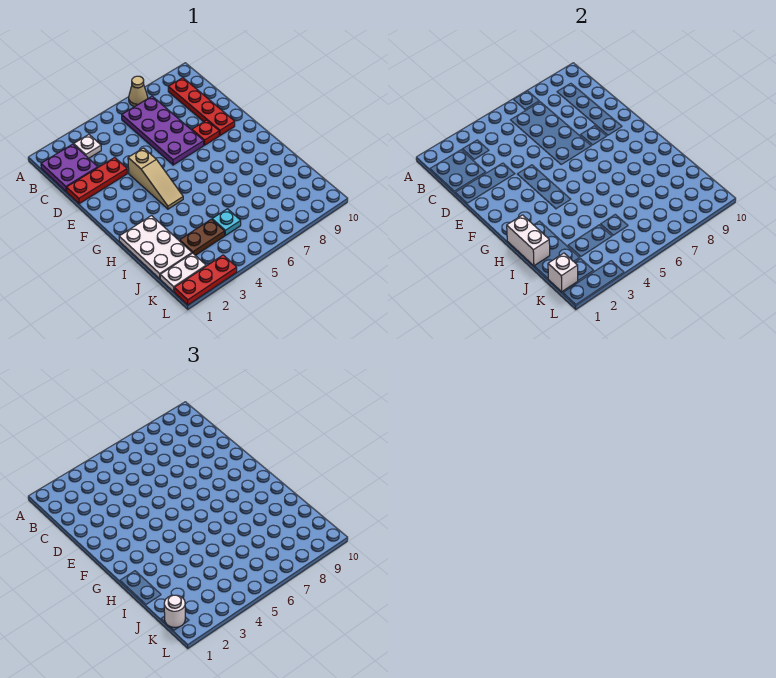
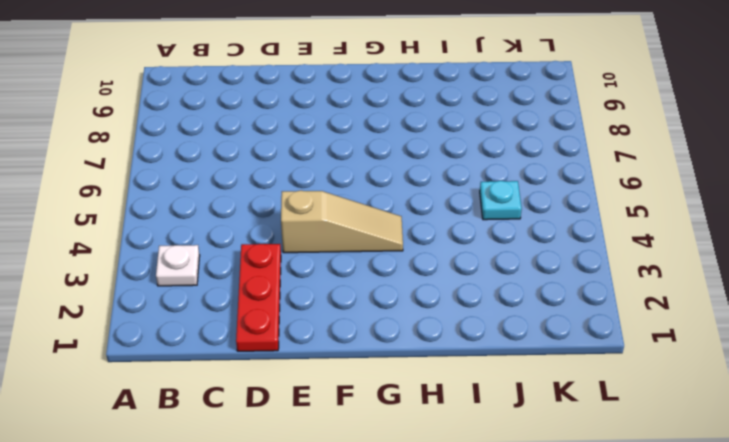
none -> tan cone A7 level 1
none -> purple plate B1:C2 level 1
none -> purple plate B6:E7 level 1

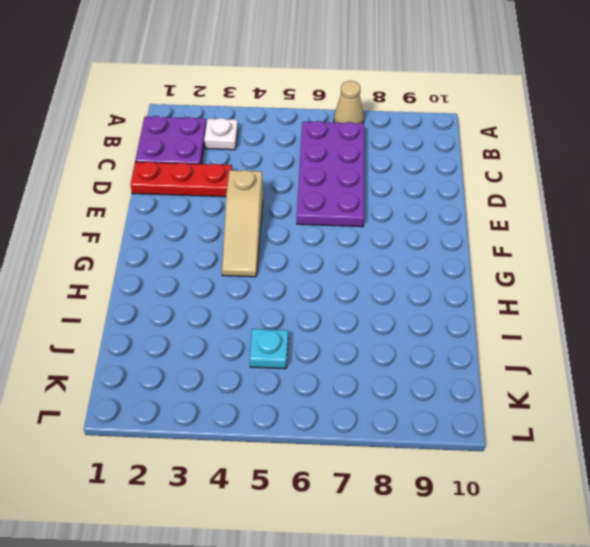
none -> red plate B9:E9 level 1
none -> red plate E8 level 1
none -> white plate H1:J2 level 1

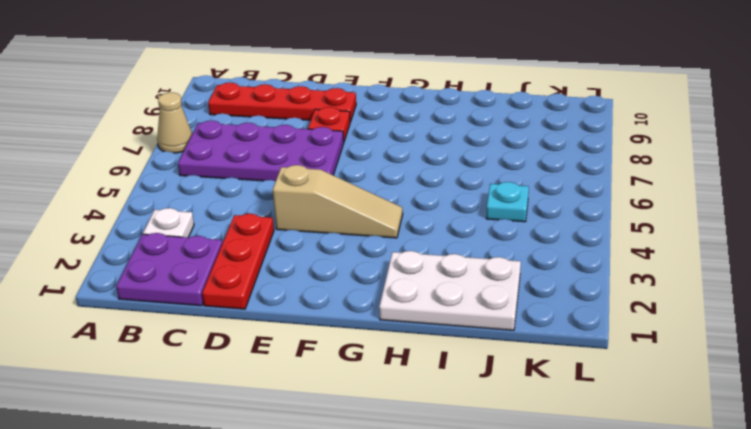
none -> brown plate J3:J4 level 1
none -> white plate K1:K2 level 1
none -> red plate L1:L3 level 1

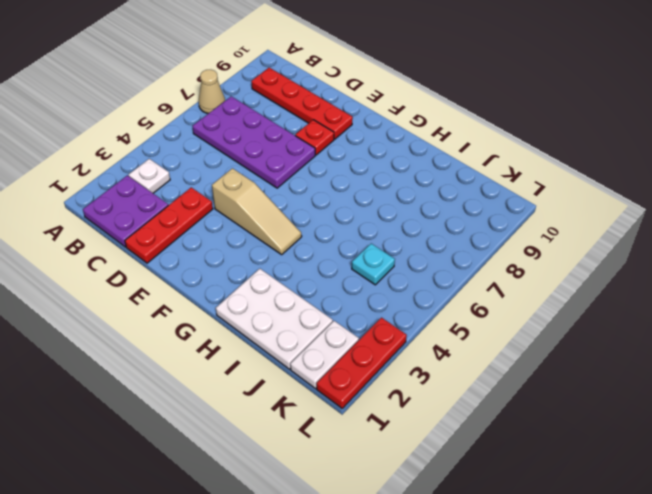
none -> brown plate J3:J4 level 1
none -> white brick H1:I1 level 2
none -> white brick K1 level 2

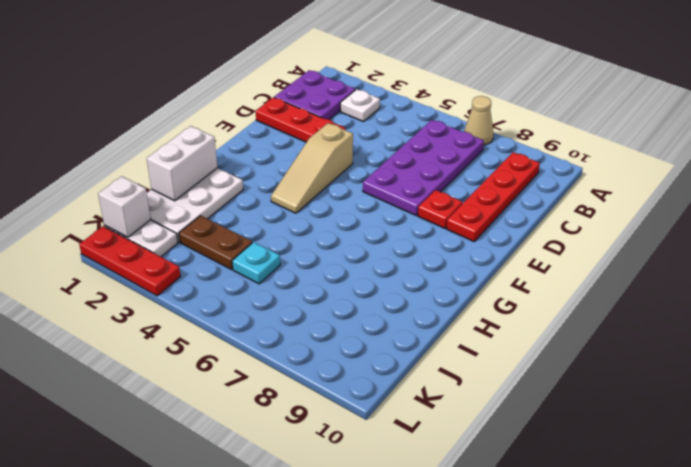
none -> white round brick K1 level 3

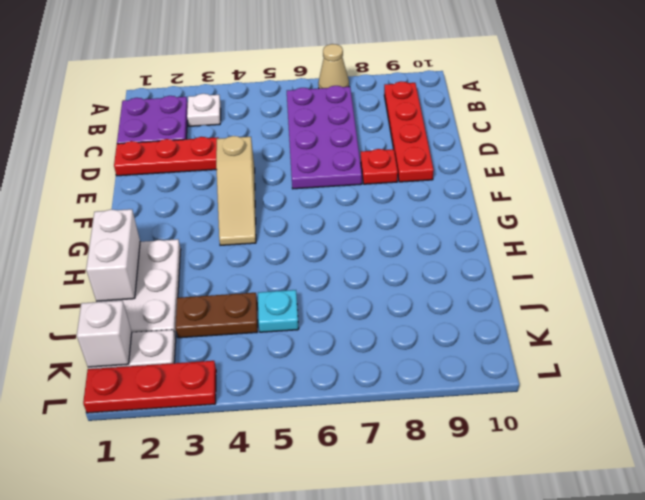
none -> white round brick K1 level 3

